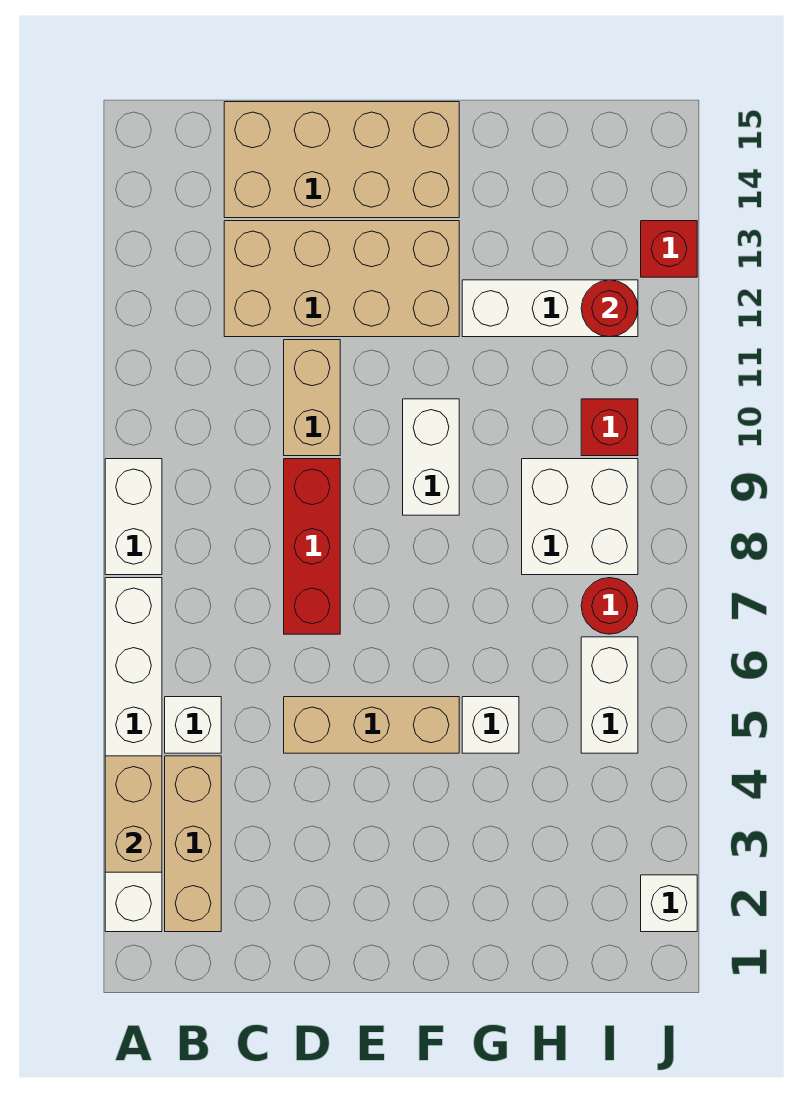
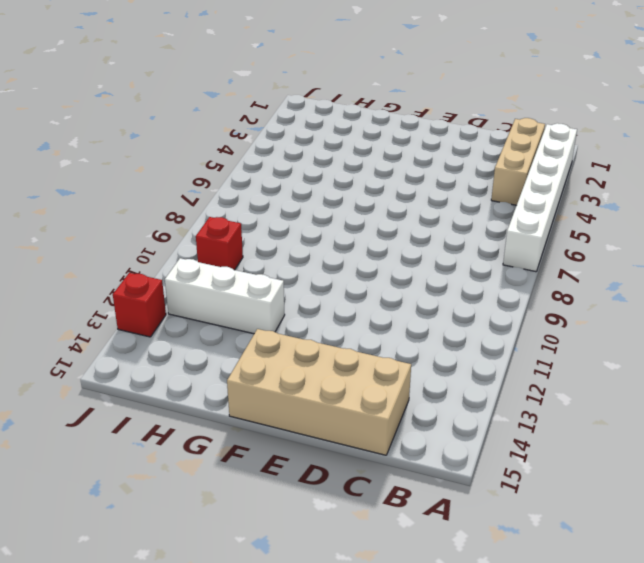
none -> white brick A8:A9 level 1
none -> white brick B5 level 1
none -> tan brick C12:F13 level 1

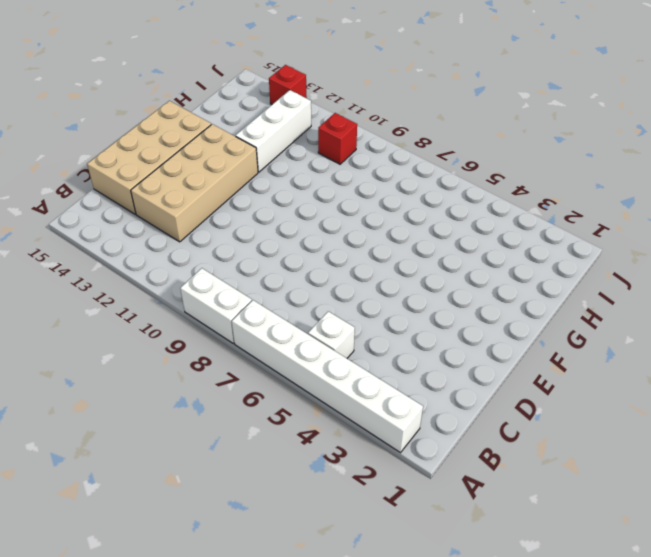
none -> tan brick B2:B4 level 1
none -> tan brick D5:F5 level 1
none -> red brick D7:D9 level 1

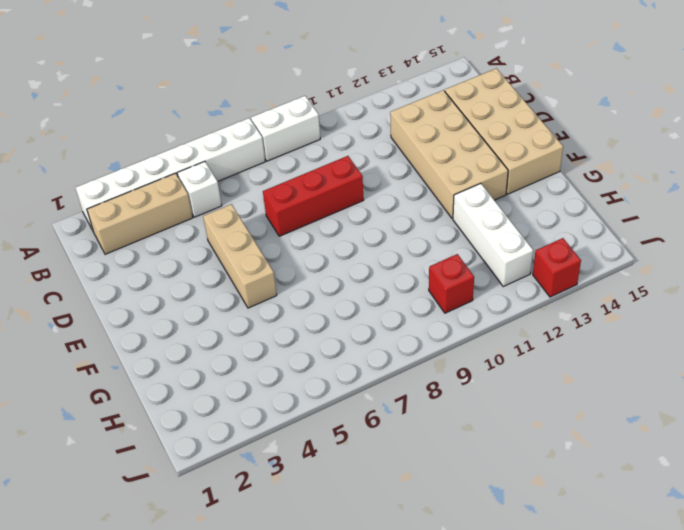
none -> tan brick D10:D11 level 1
none -> white brick F9:F10 level 1
none -> white brick G5 level 1

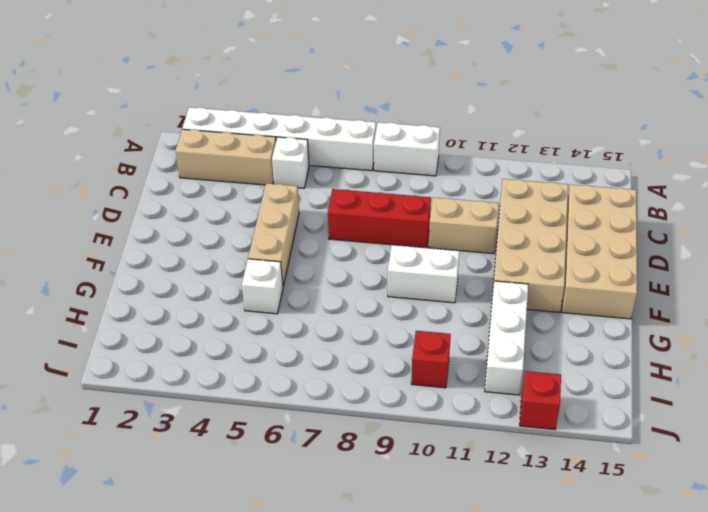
none -> white brick H8:I9 level 1
none -> white brick I5:I6 level 1
none -> red round brick I7 level 1

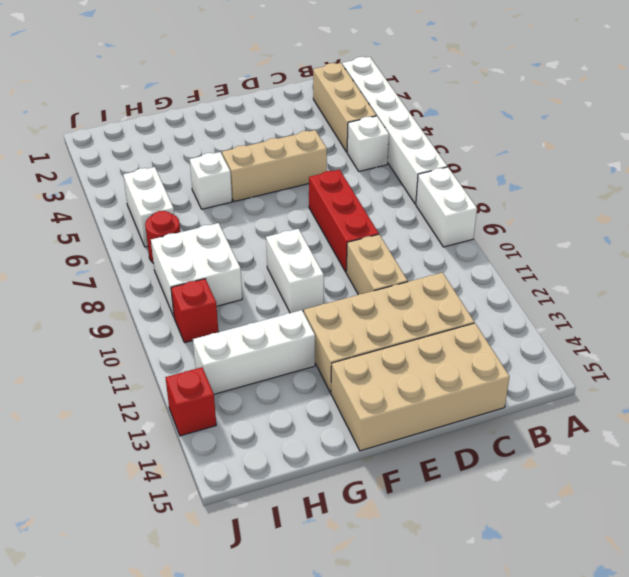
none -> white brick J2 level 1
none -> tan brick A3:A4 level 2
none -> red round brick I12 level 2

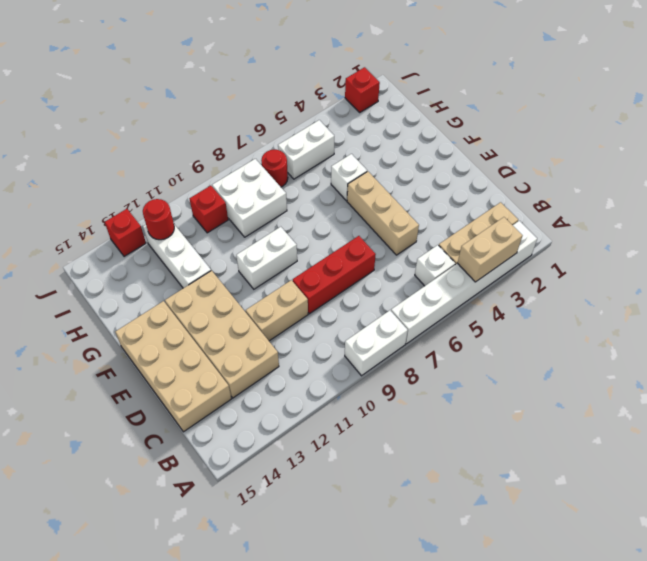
red brick J2 level 1 -> white brick J2 level 1

